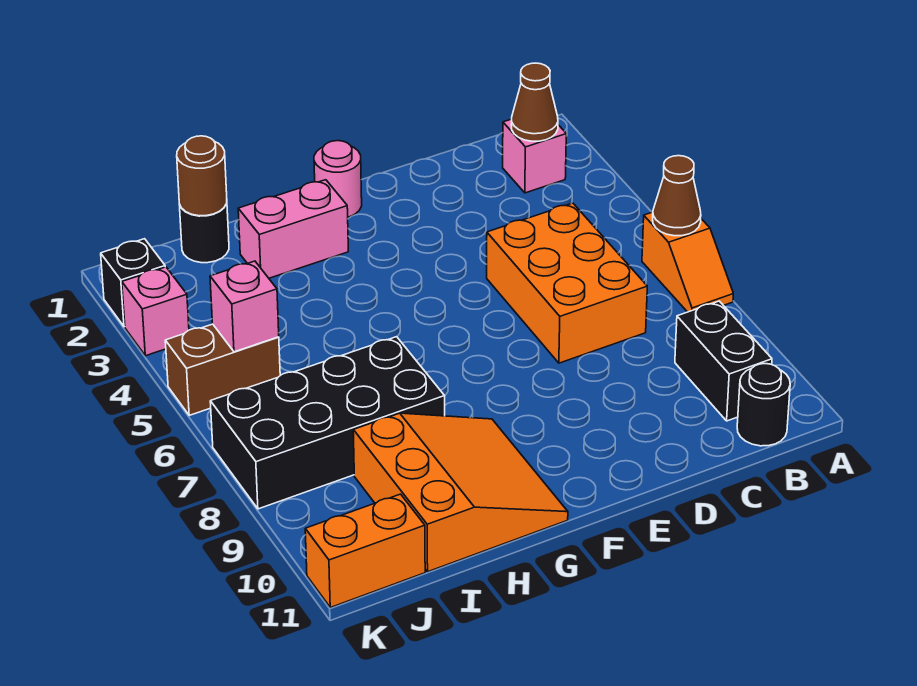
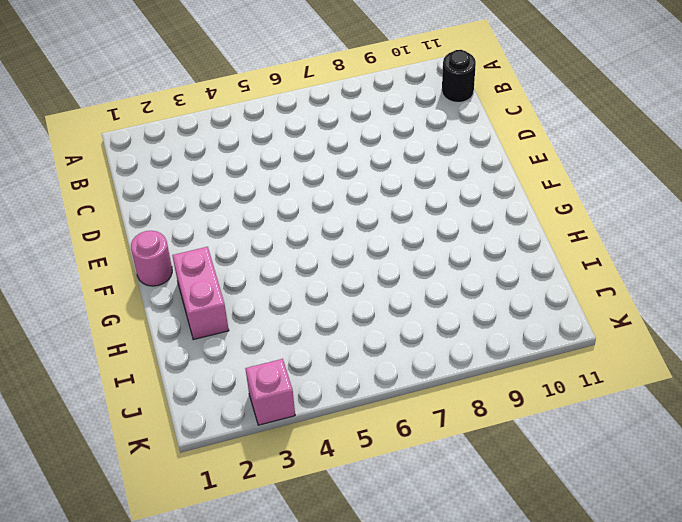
none -> orange slope A6:A7 level 1 top 6
none -> pink brick B2 level 1
none -> black brick B9:B10 level 1

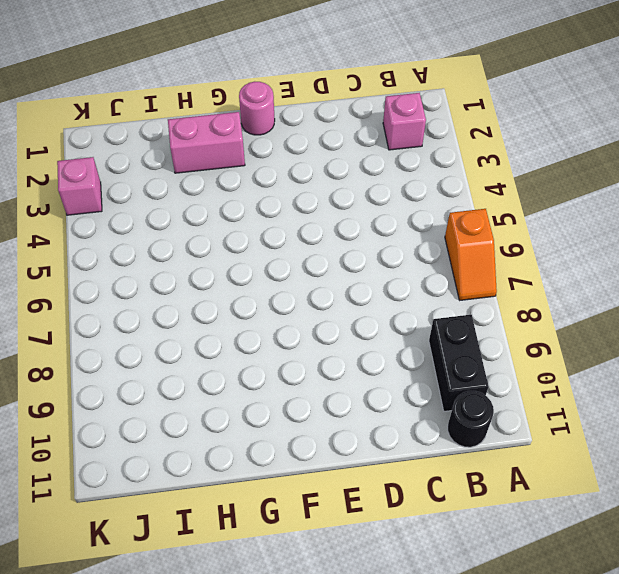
none -> orange brick C5:D7 level 1
none -> orange slope G9:I11 level 1 top I
none -> black brick H7:K8 level 1

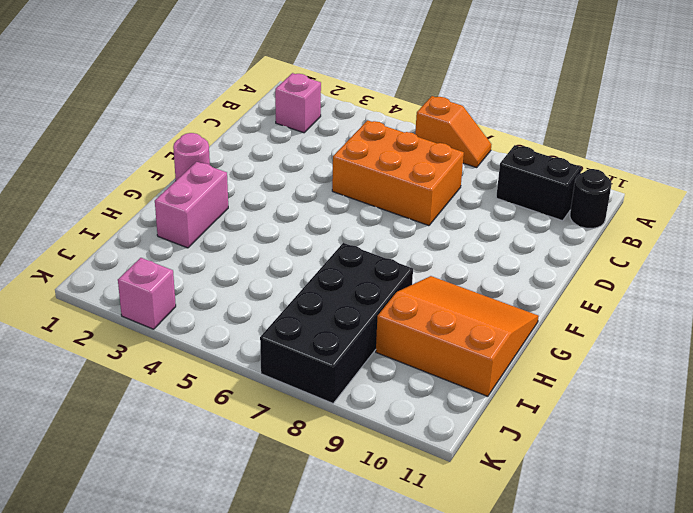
none -> black round brick I1 level 1
none -> brown brick J5:K5 level 1
none -> orange brick J11:K11 level 1

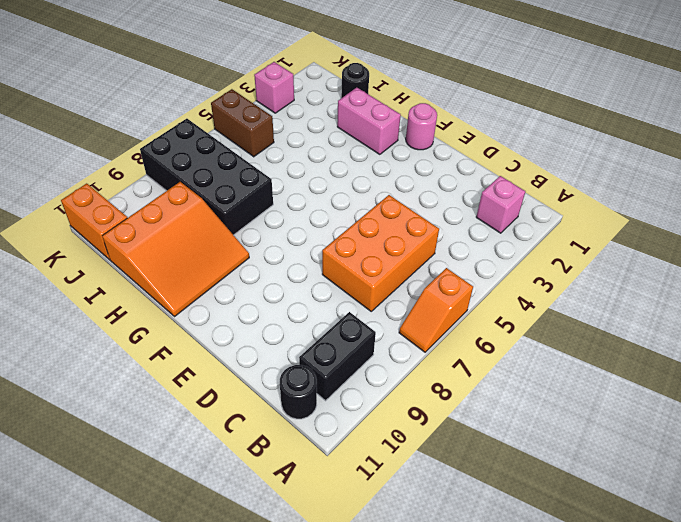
none -> black brick K2 level 1
none -> brown cone A6 level 2
none -> brown cone B2 level 2

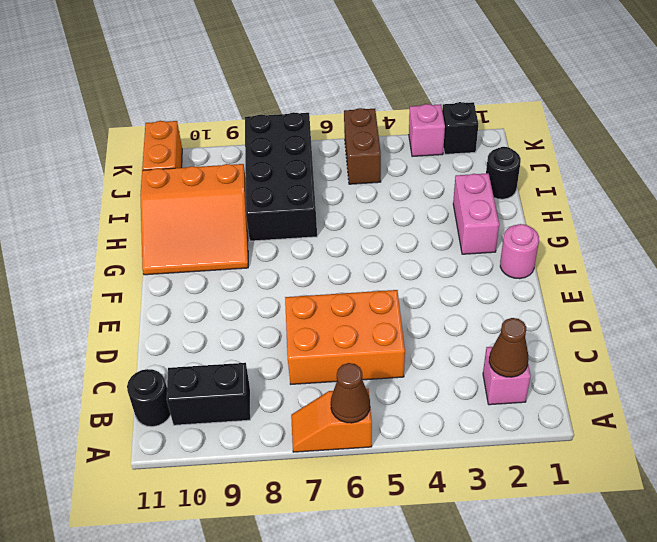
none -> brown round brick I1 level 2
none -> pink brick J5 level 2

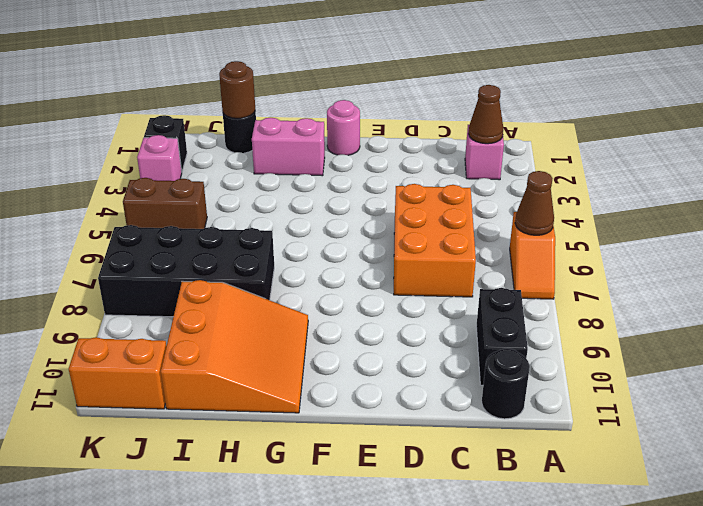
none -> pink brick J5 level 2

